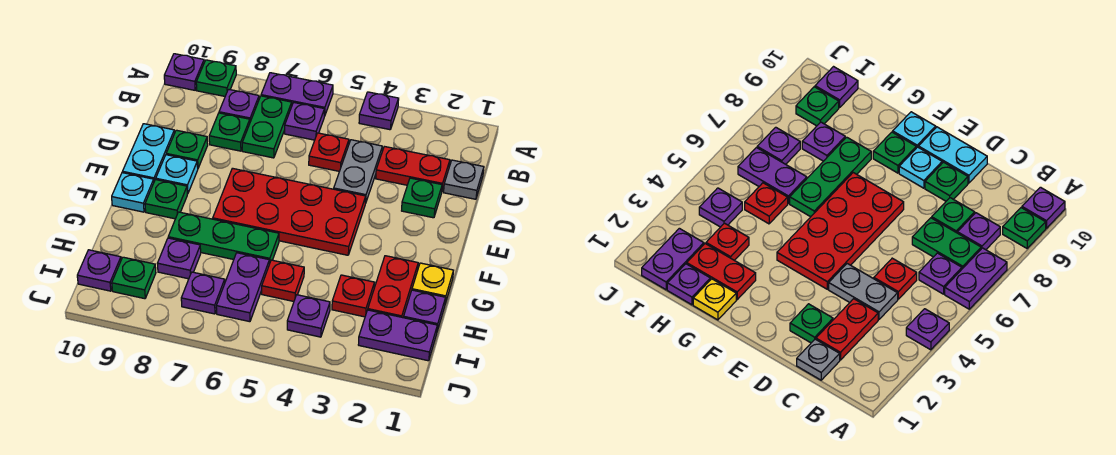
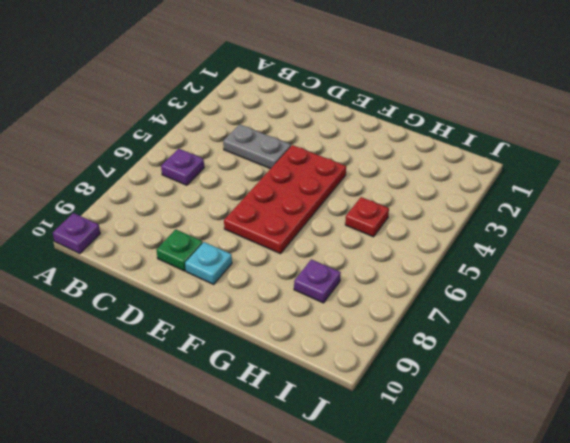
none -> purple plate A4 level 1
none -> purple plate A6:A7 level 1
none -> green plate A9 level 1
none -> green plate B7:C7 level 1

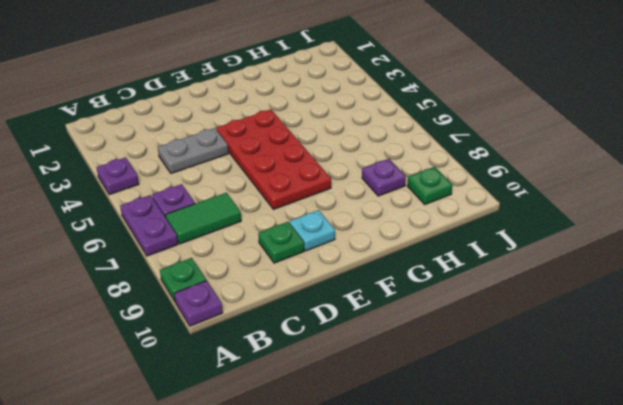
green tile B7:C7 level 1 -> green plate B7:C7 level 1
none -> purple plate B8 level 1
none -> grey plate C1 level 1
none -> red plate C2:C3 level 1
none -> red plate C5 level 1

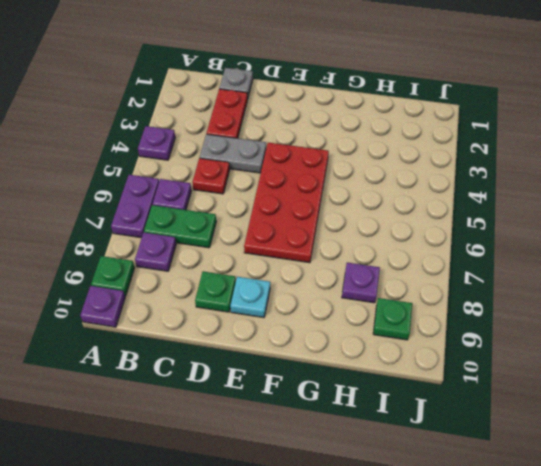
none -> green plate C8 level 1
none -> green plate D2 level 1
none -> cyan plate D10:E10 level 1
none -> green plate F9 level 1

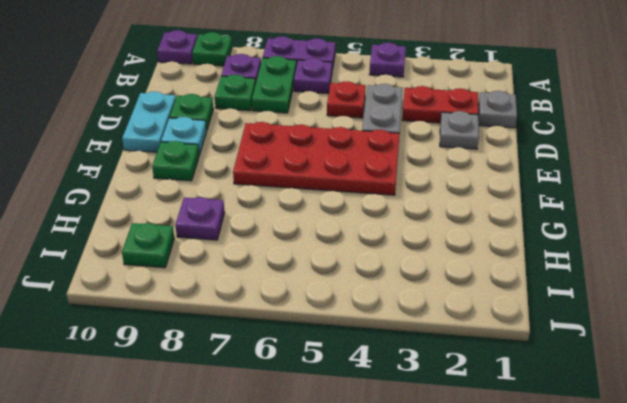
grey plate D2 level 1 -> green plate D2 level 1
none -> cyan plate F10 level 1
none -> yellow plate G1 level 1
none -> red plate G2:H2 level 1
none -> green plate G6:G8 level 1

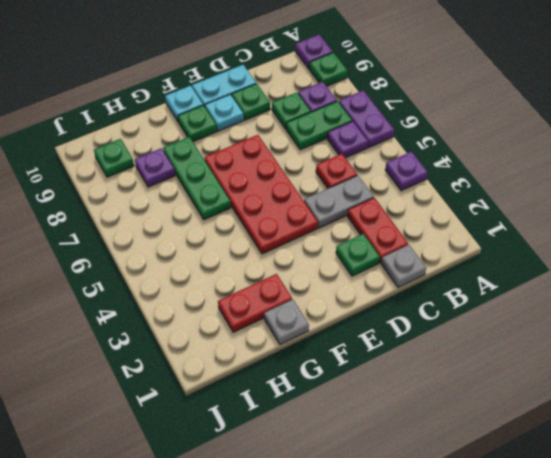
grey plate G1 level 1 -> yellow plate G1 level 1
none -> purple plate H1 level 1
none -> red plate H3 level 1
none -> red plate H5 level 1
none -> purple plate H6:I6 level 1

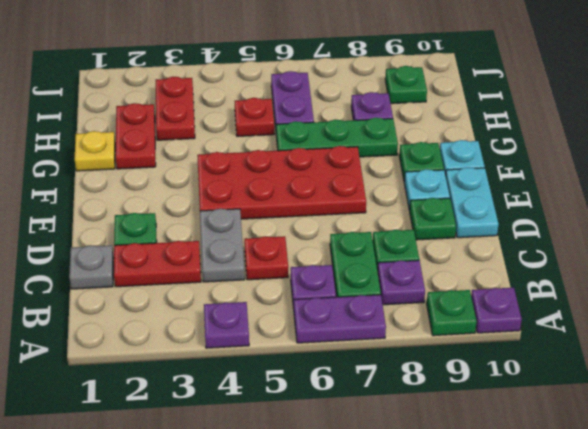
red plate H3:I3 level 1 -> red plate H3 level 1
none -> purple plate H1 level 1
none -> purple plate I1:I2 level 1
none -> purple plate I4 level 1
none -> purple plate I7 level 1

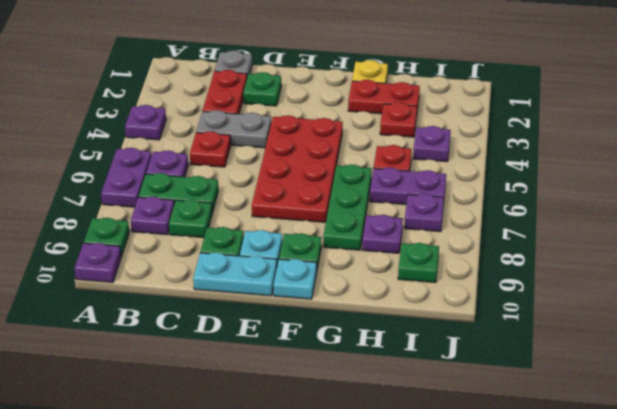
none -> purple plate H1 level 1
none -> purple plate I1:I2 level 1
none -> purple plate I10 level 1

